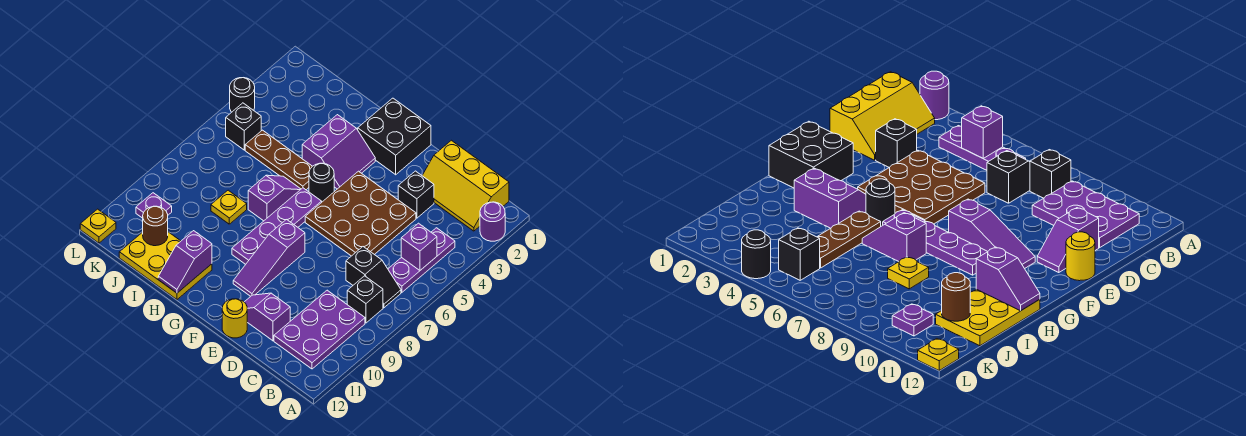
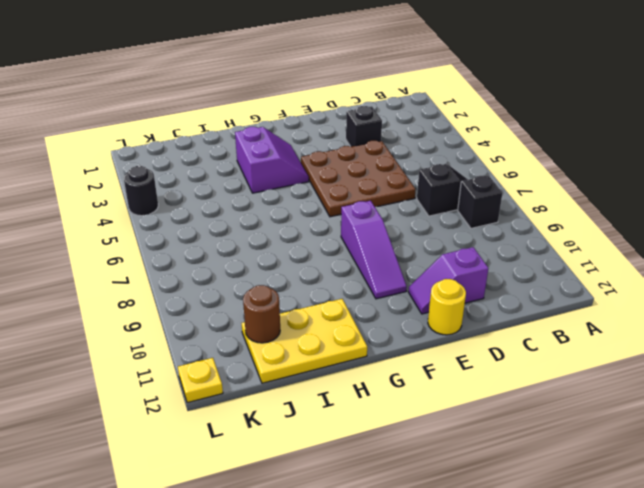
none -> purple round brick A2 level 1
none -> yellow slope B1:D2 level 1 top 1
none -> purple plate B4:B6 level 1

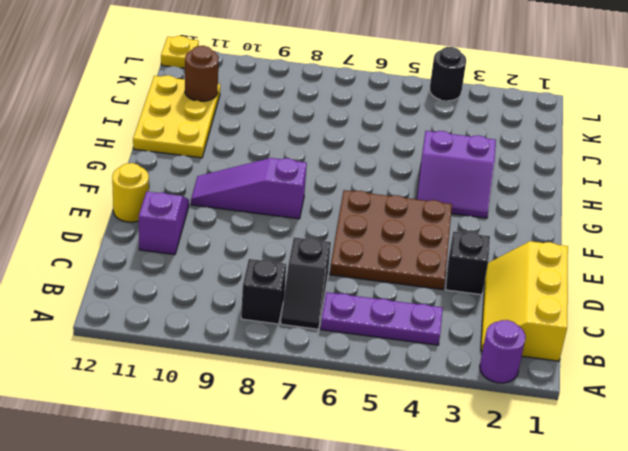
none -> purple plate B9:C11 level 1
none -> black brick F1:G2 level 1
none -> black round brick G5 level 1

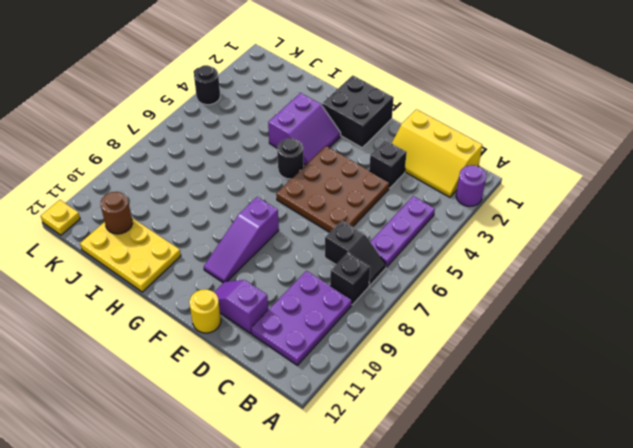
none -> purple plate G6:G9 level 1
none -> brown plate H5:J5 level 1
none -> purple slope H6:H7 level 1 top 7

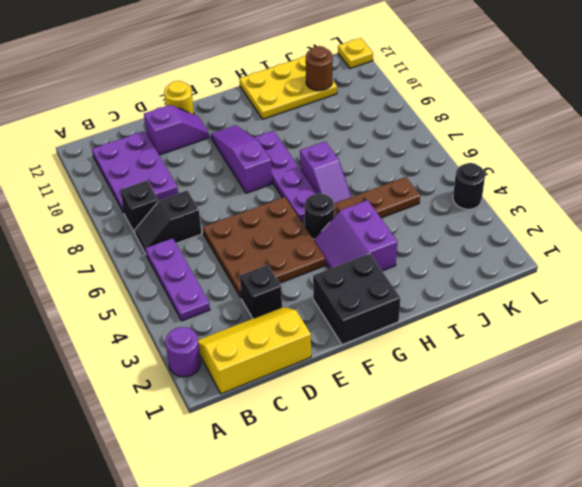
none -> yellow plate I8 level 1
none -> black brick K5 level 1
none -> purple plate K10 level 1

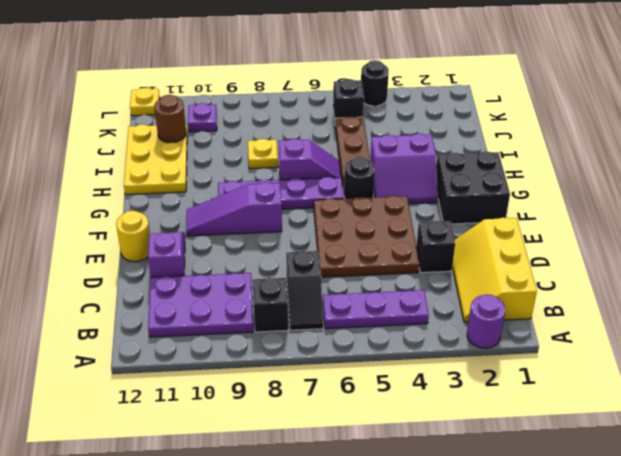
none -> purple brick B5 level 2
none -> purple slope H11:H12 level 2 top 11

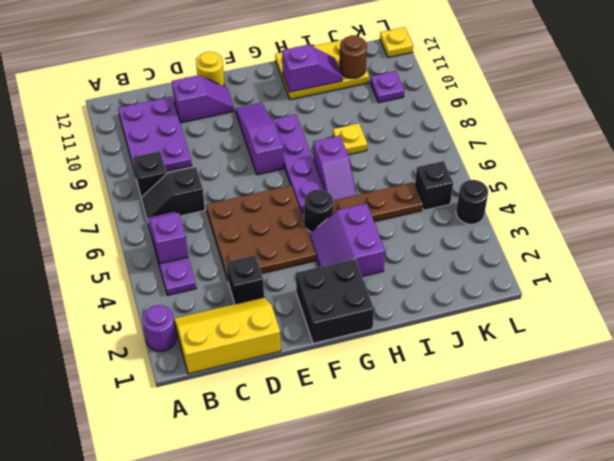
purple slope H11:I11 level 2 top H -> purple slope H11:H12 level 2 top 11

